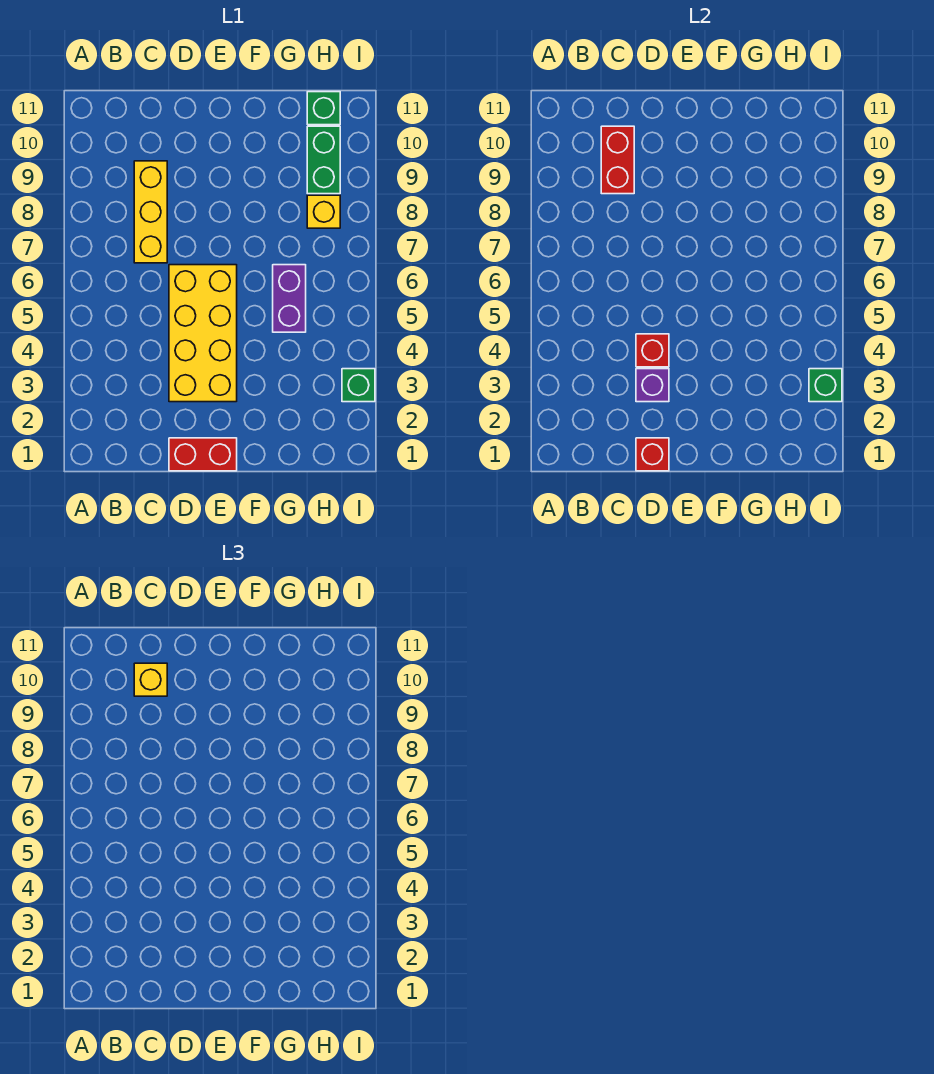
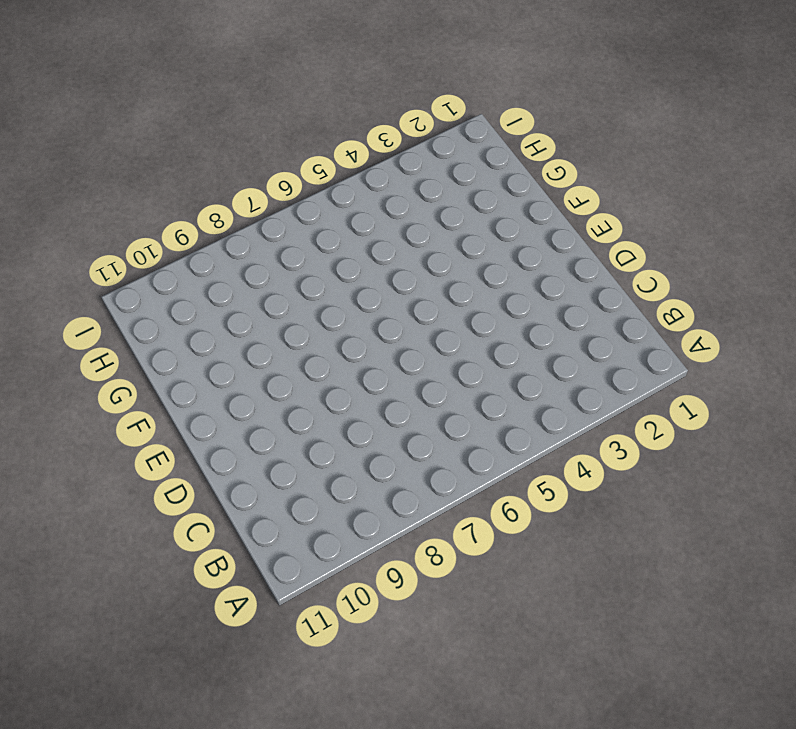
none -> yellow brick C7:C9 level 1
none -> red brick D1:E1 level 1
none -> yellow brick D3:E6 level 1

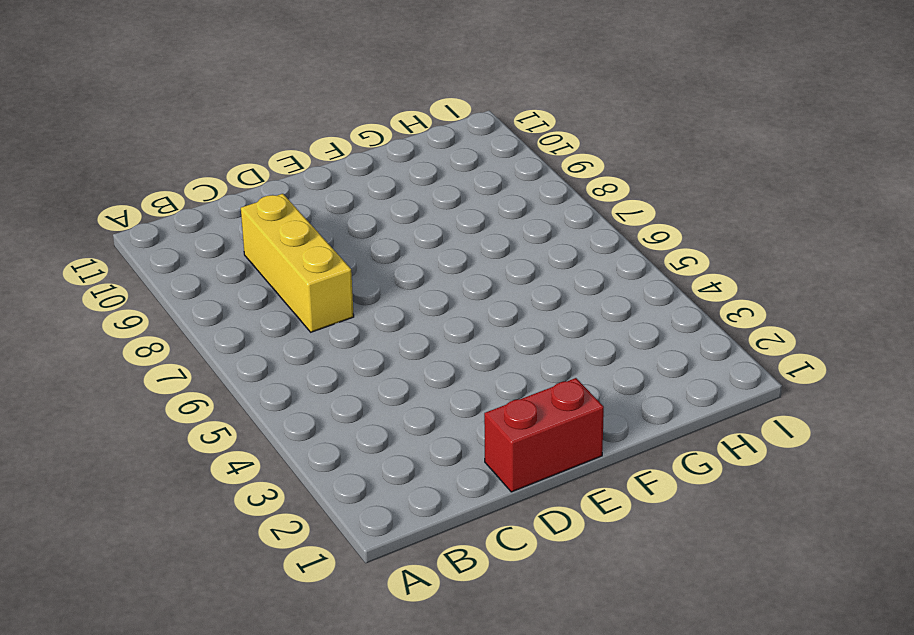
none -> yellow brick D3:E6 level 1
none -> purple brick G5:G6 level 1
none -> yellow brick H8 level 1

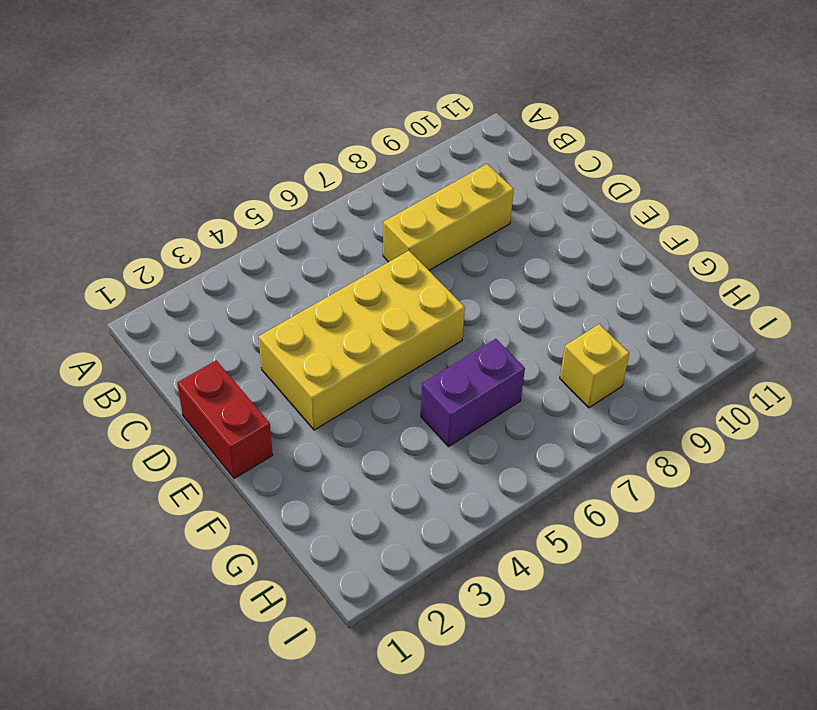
none -> green brick H9:H10 level 1
none -> green brick H11 level 1
none -> green brick I3 level 1

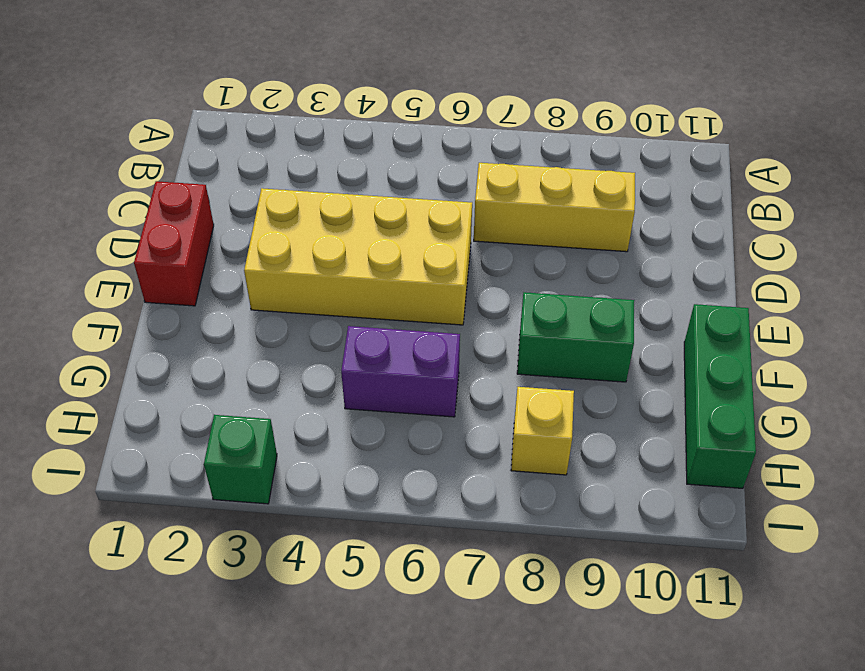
green brick F8:F9 level 1 -> green brick H9:H10 level 1
green brick F11:H11 level 1 -> green brick H11 level 1
none -> red brick C9:C10 level 2
none -> red brick D1 level 2
none -> purple brick D3 level 2

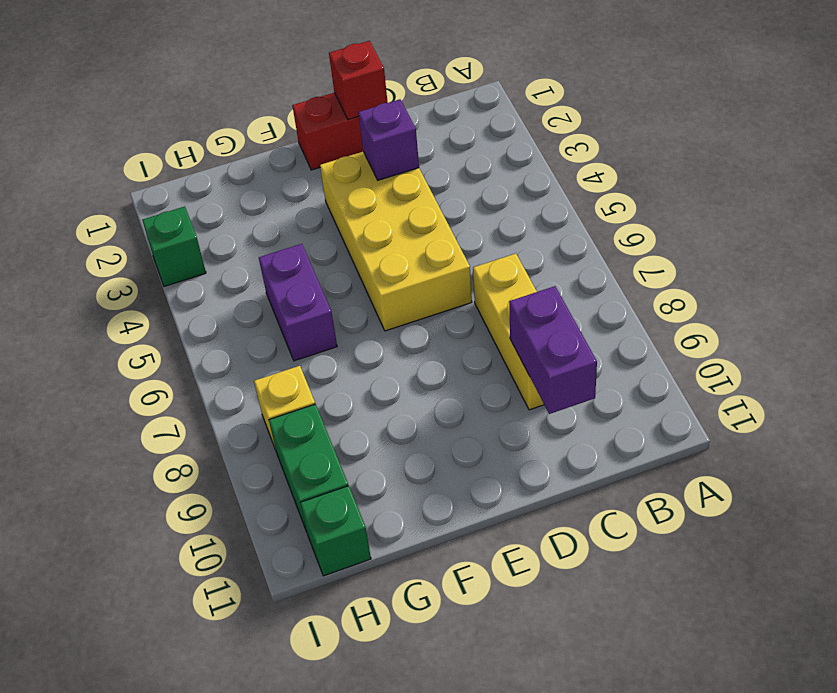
purple brick C9:C10 level 2 -> red brick C9:C10 level 2
none -> red brick D4 level 2
none -> green brick I3 level 2
none -> yellow brick C10 level 3

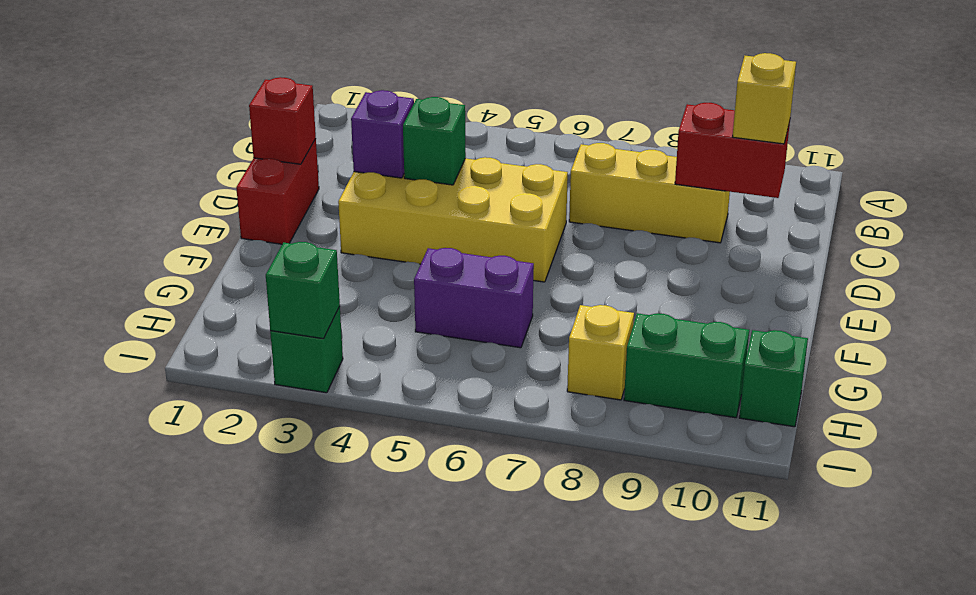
green brick D4 level 2 -> red brick D4 level 2

